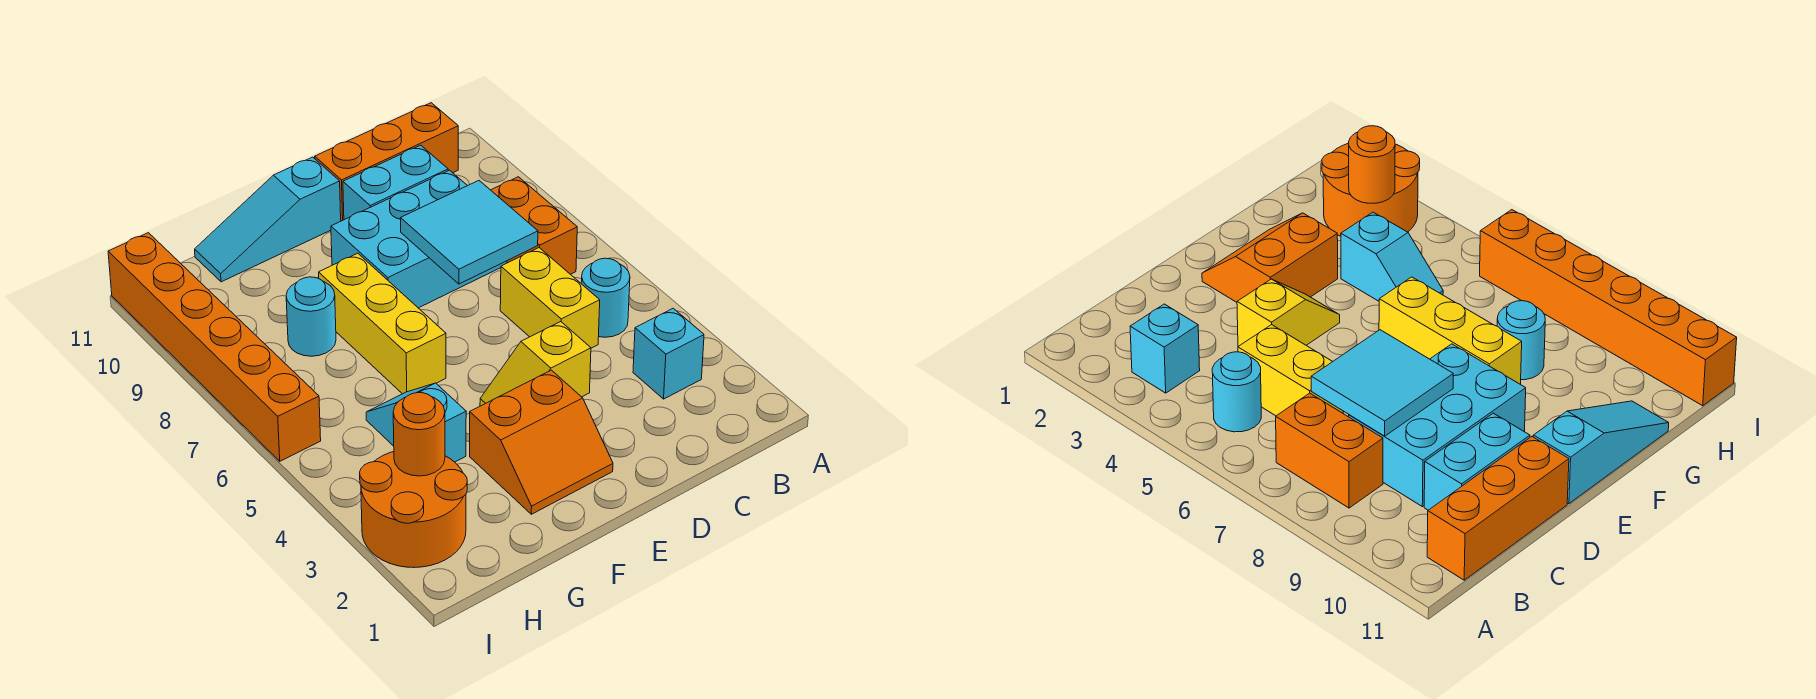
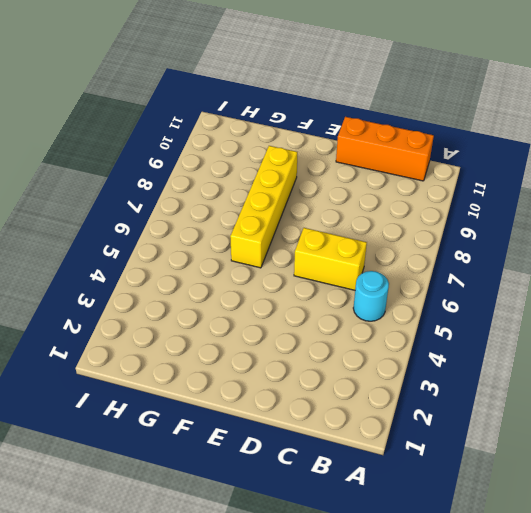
yellow brick C6:D6 level 1 -> yellow brick C5:C6 level 1
yellow brick F6:F9 level 1 -> yellow brick F6:F8 level 1
none -> cyan brick B3 level 1
none -> orange brick B7:B8 level 1
none -> cyan brick C8:E9 level 1

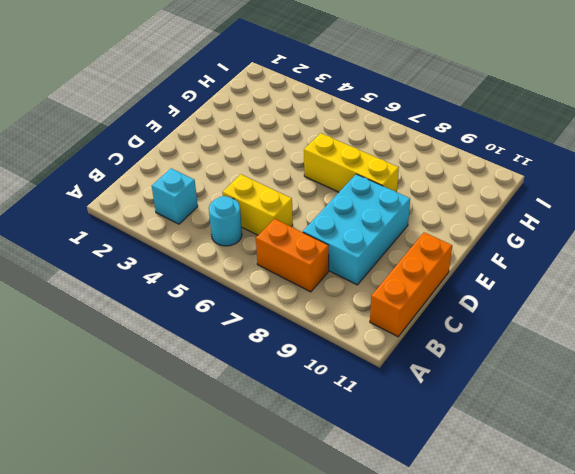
none -> cyan brick C10:D10 level 1
none -> yellow slope D4:E4 level 1 top D
none -> orange slope E2:F3 level 1 top 3

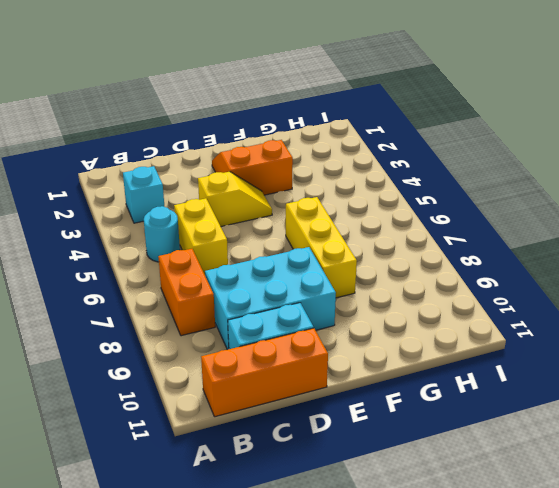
none -> cyan slope E11:G11 level 1 top E
none -> cyan slope G4:G5 level 1 top 4
none -> cyan round brick G8 level 1

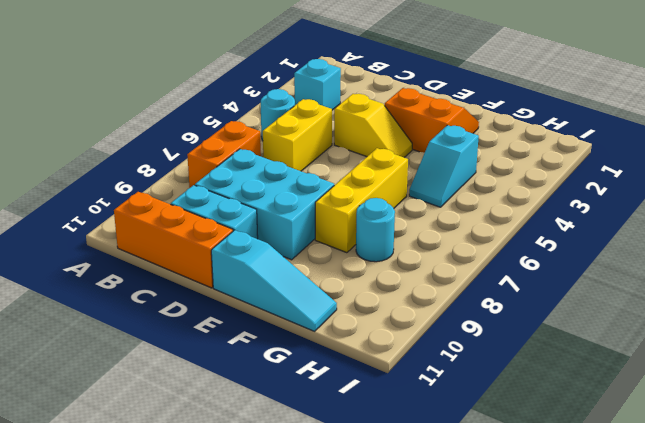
none -> orange round brick H2:I3 level 1
none -> orange brick I6:I11 level 1
none -> cyan tile C7:D8 level 2

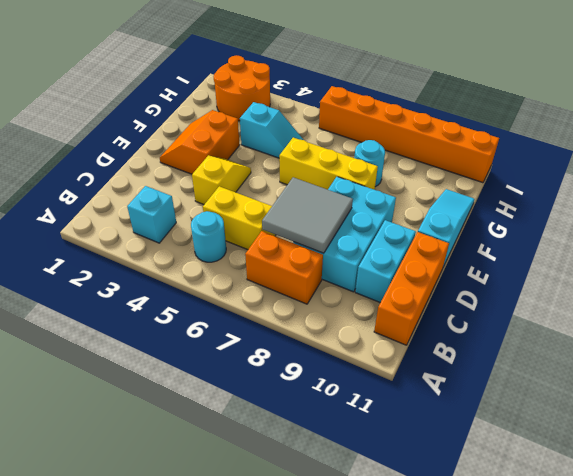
grey tile C7:D8 level 2 -> cyan tile C7:D8 level 2
none -> orange round brick H3 level 2

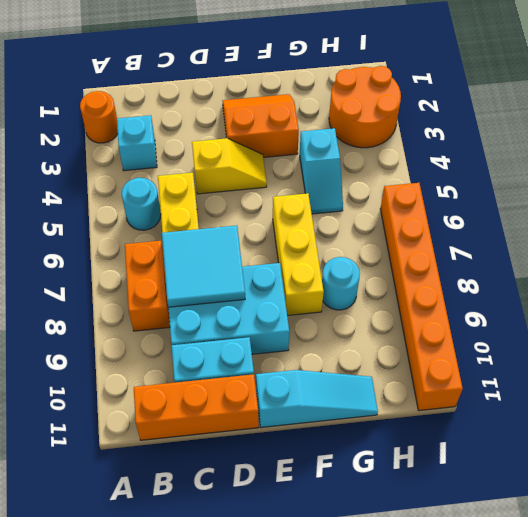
orange round brick A2 level 1 -> orange round brick H3 level 2

